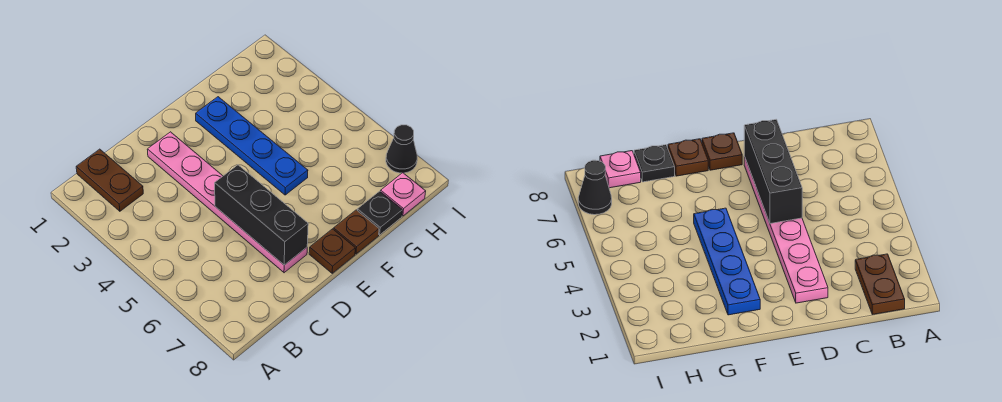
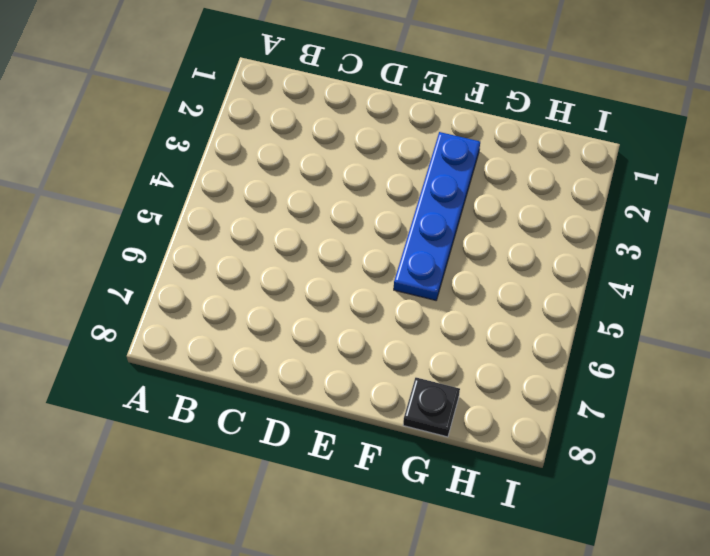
none -> brown plate B1:B2 level 1
none -> pink plate D2:D7 level 1

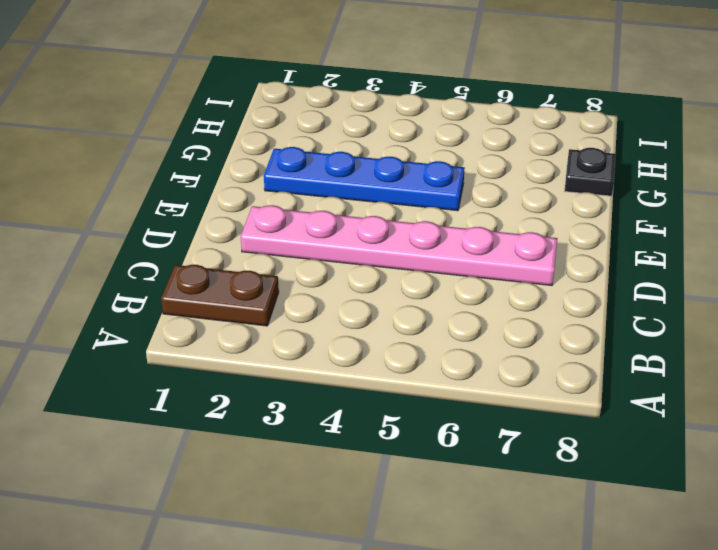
none -> brown plate E8 level 1
none -> brown plate F8 level 1

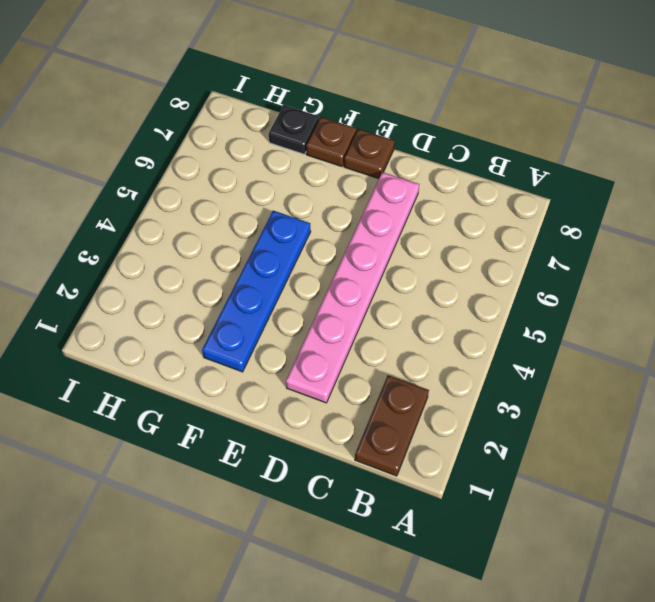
none -> pink plate H8 level 1
none -> black cone I7 level 1

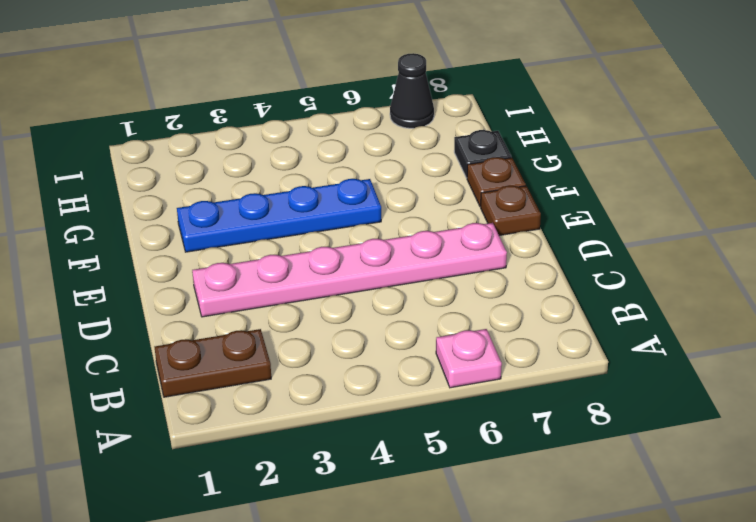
pink plate A6 level 1 -> pink plate H8 level 1
none -> black brick D5:D7 level 2

